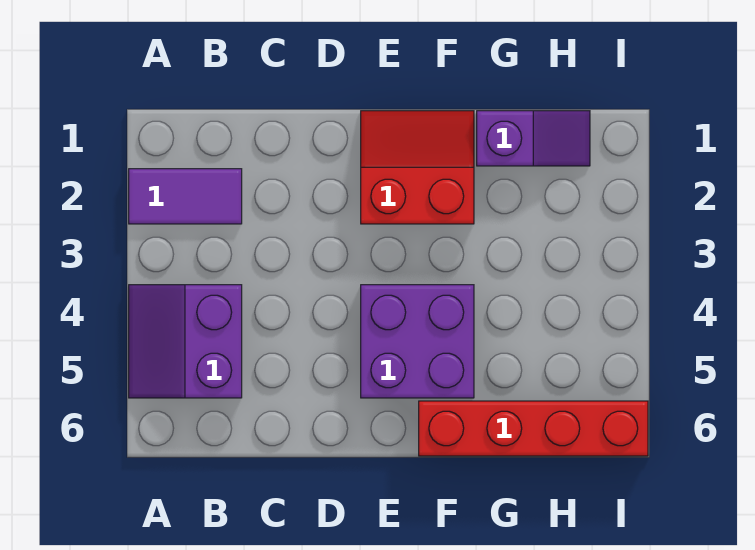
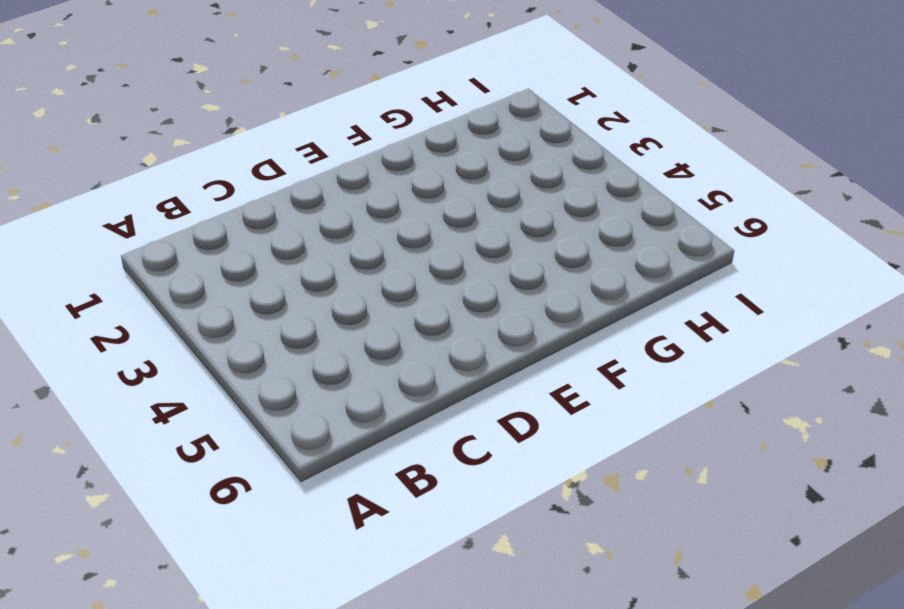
none -> purple tile A2:B2 level 1
none -> purple slope A4:B5 level 1 top B

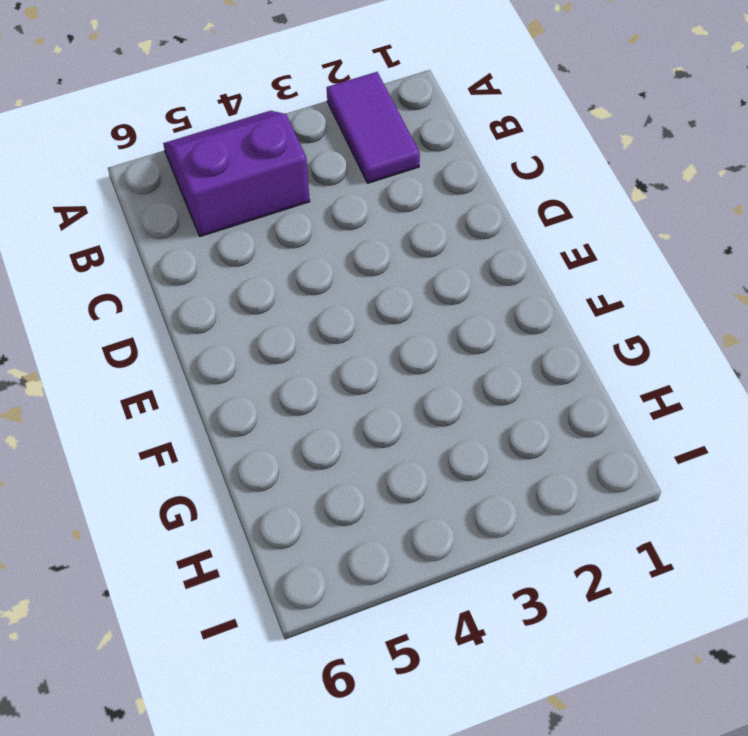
none -> red slope E1:F2 level 1 top 2
none -> purple brick E4:F5 level 1

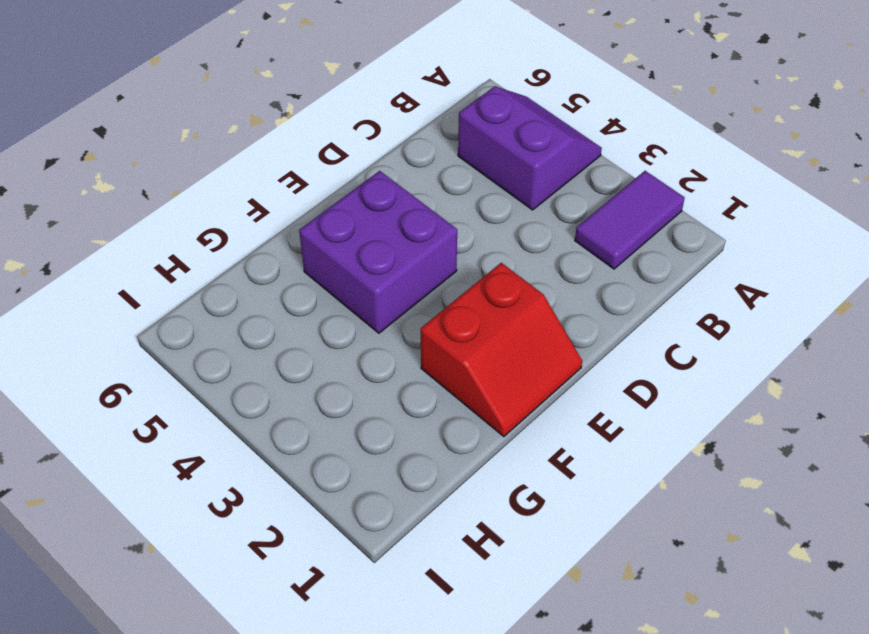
none -> red brick F6:I6 level 1
none -> purple slope G1:H1 level 1 top G

